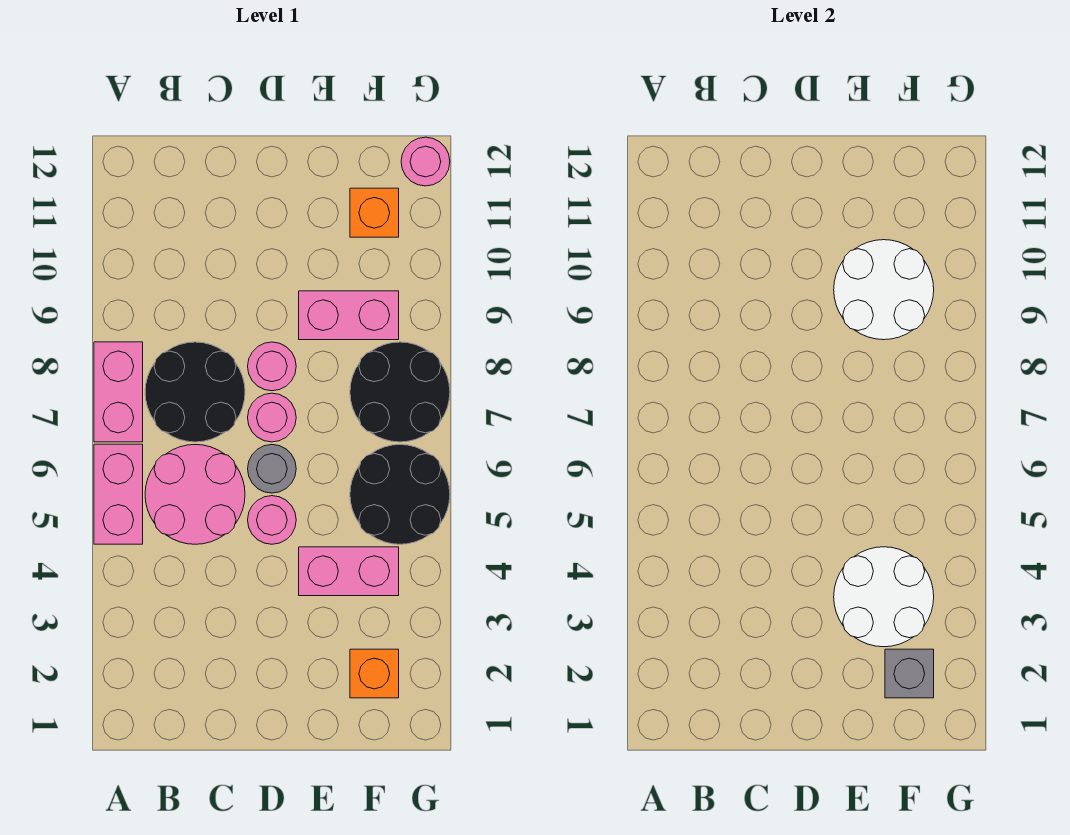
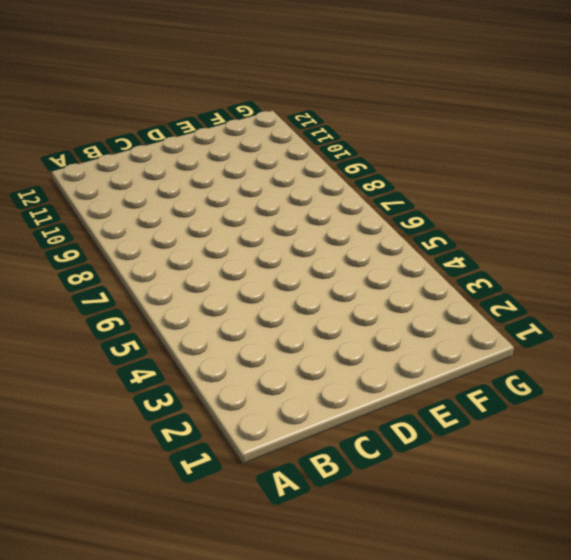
none -> pink brick A5:A6 level 1
none -> pink brick A7:A8 level 1
none -> pink round brick B5:C6 level 1

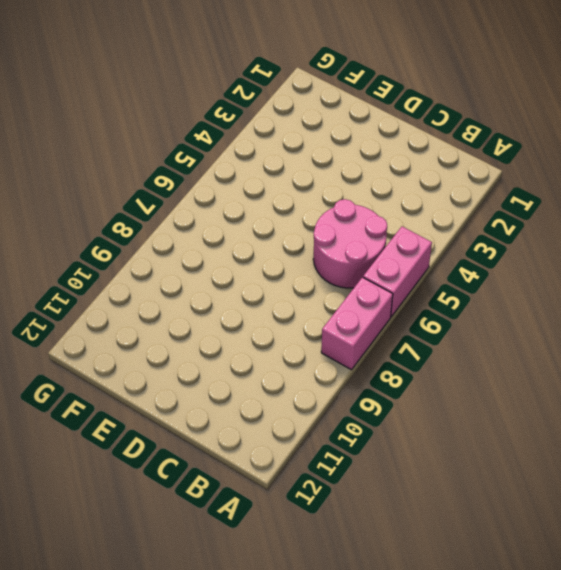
none -> black round brick B7:C8 level 1
none -> pink round brick D5 level 1
none -> grey round brick D6 level 1

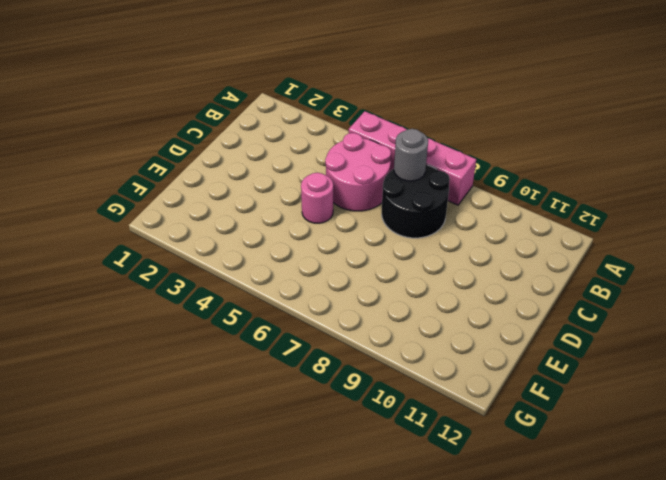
grey round brick B7 level 2 -> grey round brick D6 level 1
none -> pink round brick D7 level 1
none -> pink round brick D8 level 1
none -> pink brick E4:F4 level 1

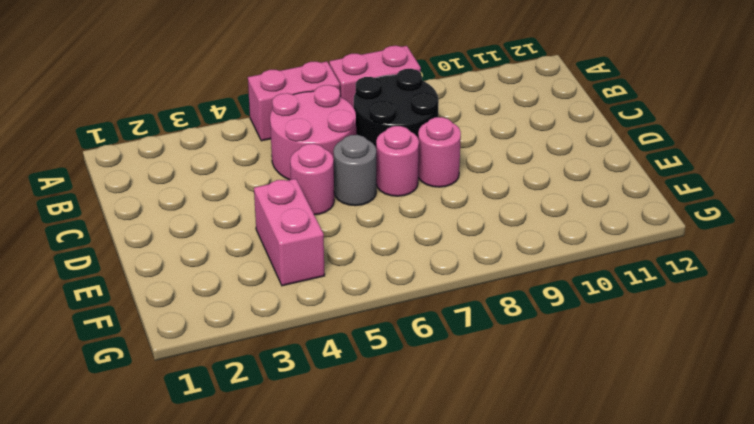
none -> pink brick E9:F9 level 1
none -> orange brick F2 level 1
none -> black round brick F5:G6 level 1

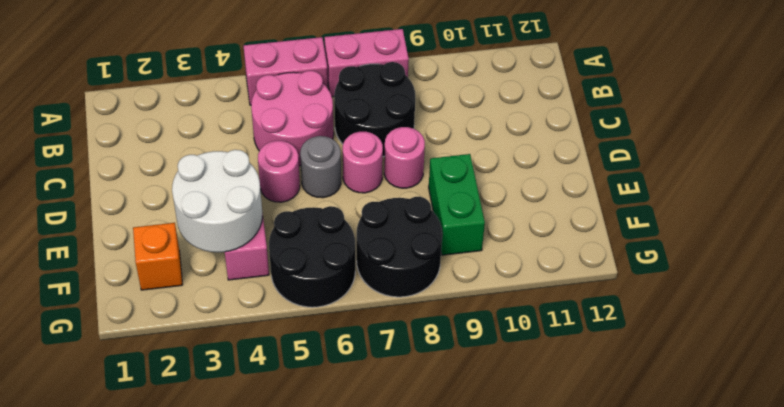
green brick E9:F9 level 1 -> pink brick E9:F9 level 1
none -> orange brick F11 level 1
none -> pink round brick G12 level 1
none -> white round brick E9:F10 level 2

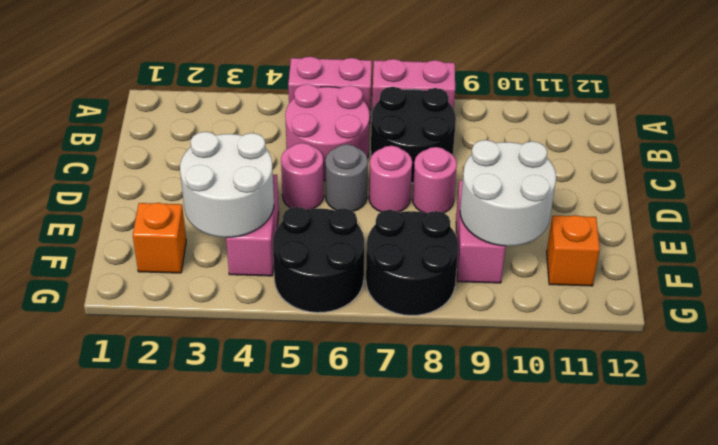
none -> pink round brick G12 level 1
none -> grey brick F2 level 2

